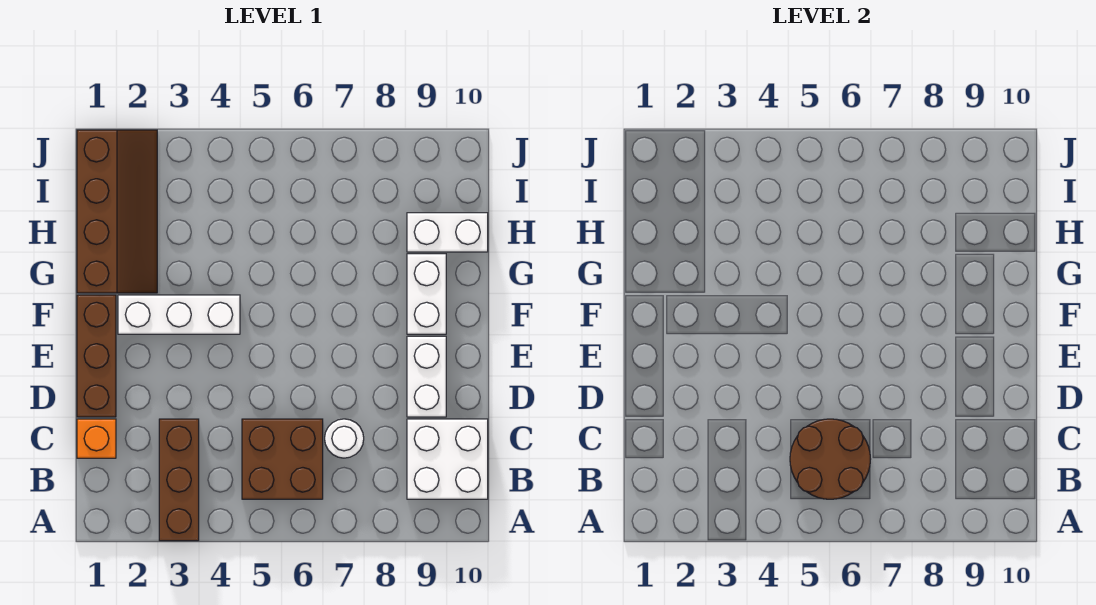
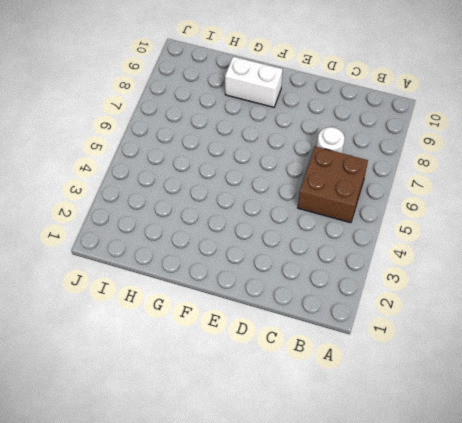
none -> brown brick A3:C3 level 1
none -> white brick B9:C10 level 1
none -> orange brick C1 level 1

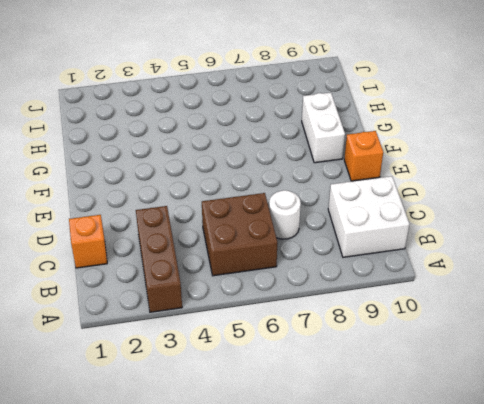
orange brick E10 level 1 -> none
none -> brown brick D1:F1 level 1
none -> white brick D9:E9 level 1
none -> white brick F2:F4 level 1

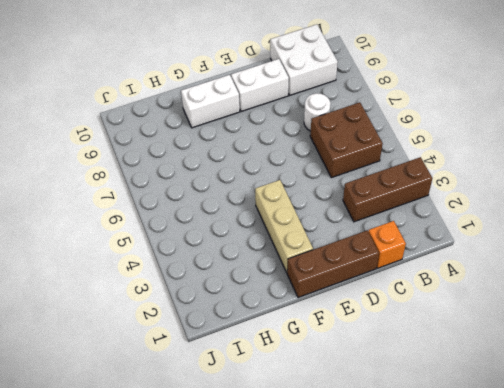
tan brick F2:F4 level 1 -> white brick F2:F4 level 1
none -> brown slope G1:J2 level 1 top 1
none -> white brick H9:H10 level 1
none -> brown round brick B5:C6 level 2

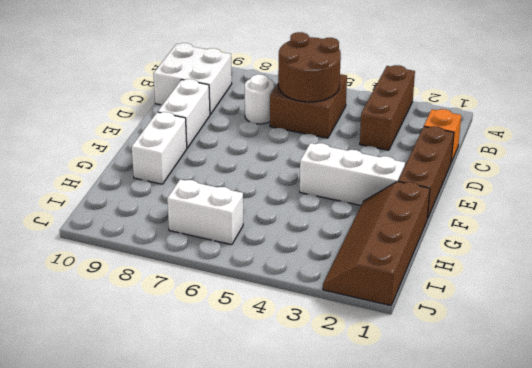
white brick I6:I7 level 1 -> white brick H9:H10 level 1

